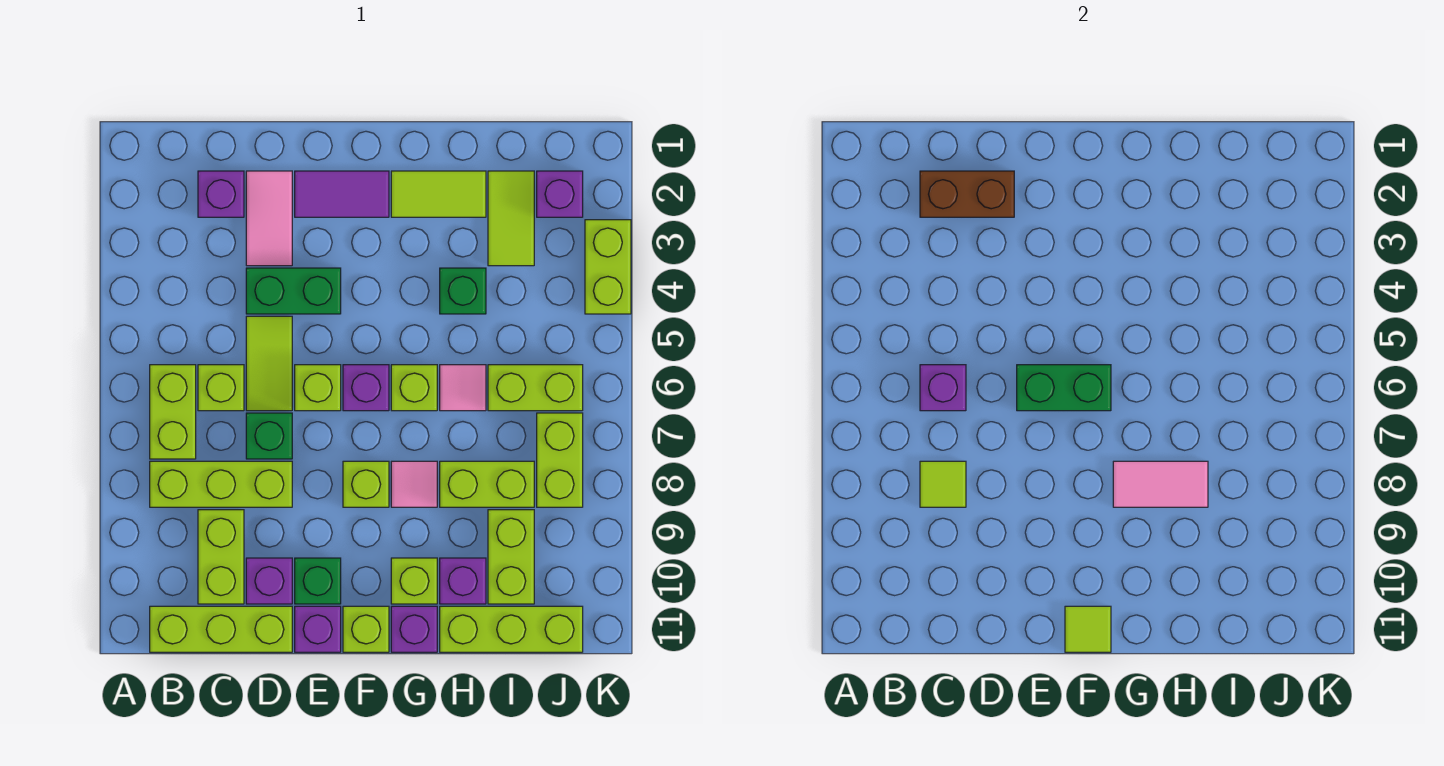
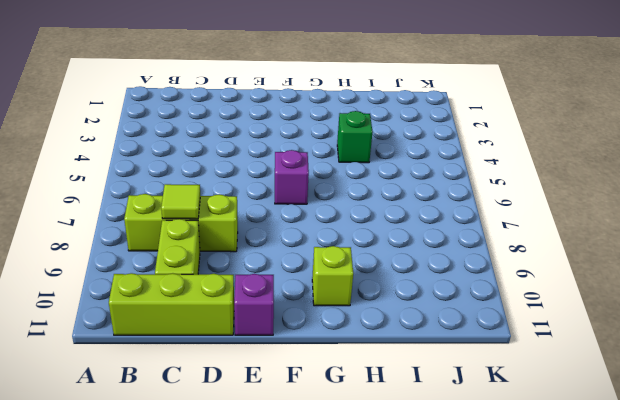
none -> lime brick B6:B7 level 1
none -> purple brick C2 level 1
none -> lime brick C6 level 1
none -> pink tile D2:D3 level 1

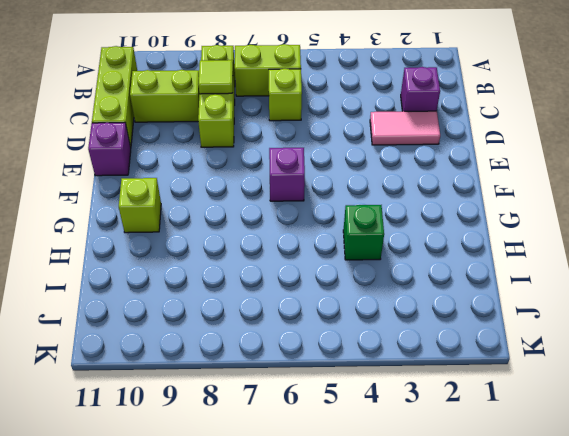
none -> green brick D4:E4 level 1
none -> lime tile D5:D6 level 1
none -> green brick D7 level 1
none -> purple brick D10 level 1

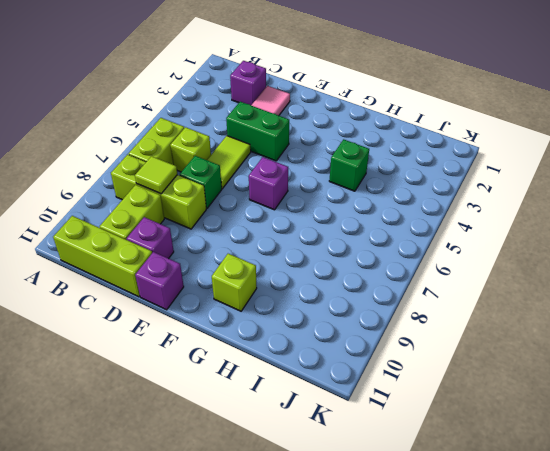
none -> purple tile E2:F2 level 1
none -> lime brick E6 level 1
none -> green brick E10 level 1
none -> lime brick F8 level 1

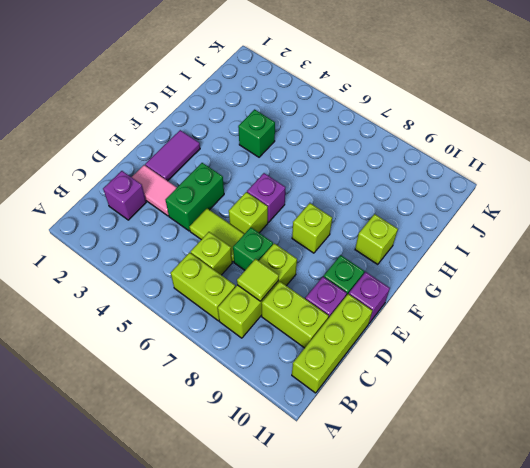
none -> lime brick F11 level 1
none -> lime tile G2:H2 level 1
none -> lime brick G6 level 1
none -> pink tile G8 level 1

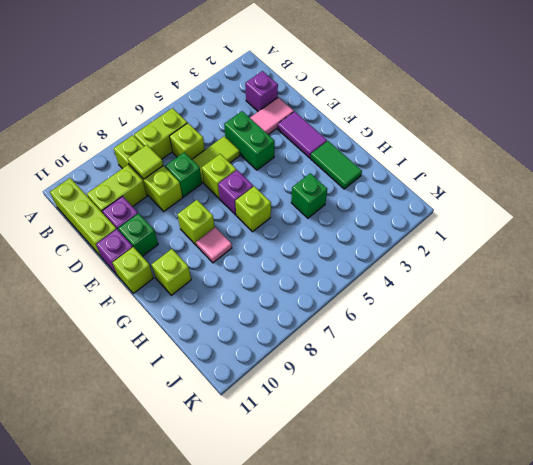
green tile G2:H2 level 1 -> lime tile G2:H2 level 1
none -> purple brick G11 level 1
none -> pink tile H6 level 1
none -> lime brick H8:I8 level 1
none -> purple brick H10 level 1

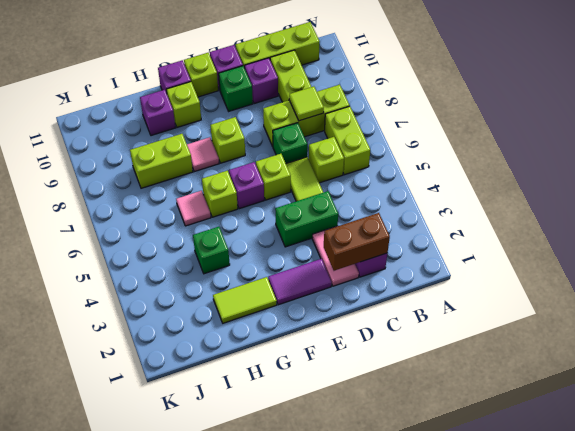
none -> lime brick H11:J11 level 1
none -> lime tile I2:I3 level 1
none -> lime brick I6:J6 level 1
none -> lime brick I9:I10 level 1

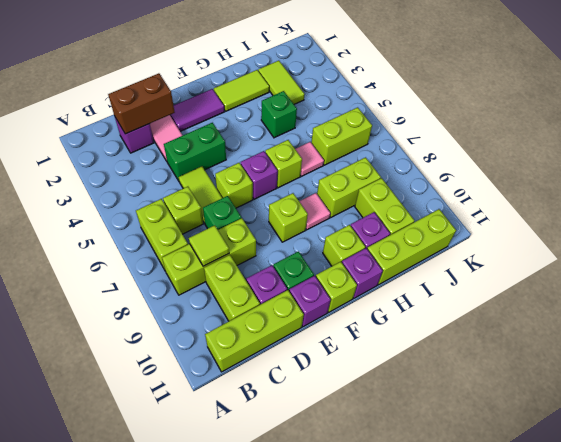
none -> purple brick J2 level 1
none -> lime brick J7:J8 level 1
none -> lime brick K3:K4 level 1
none -> purple brick C6 level 2

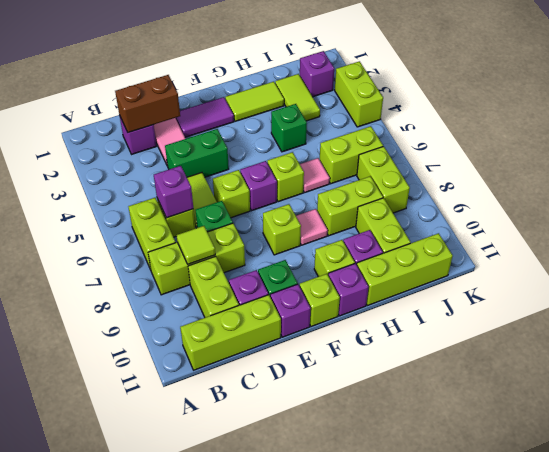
none -> green brick E6:F6 level 2
none -> lime tile F11 level 2
none -> pink tile G8:H8 level 2

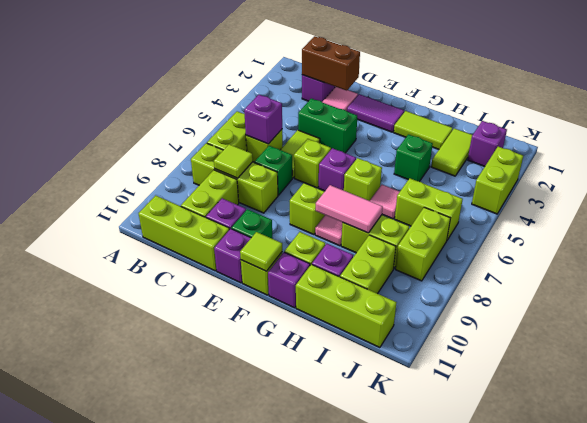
none -> green brick E6:F6 level 2

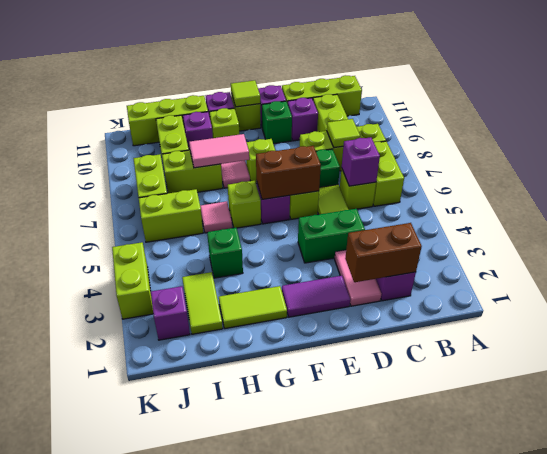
brown brick E6:F6 level 2 -> green brick E6:F6 level 2

